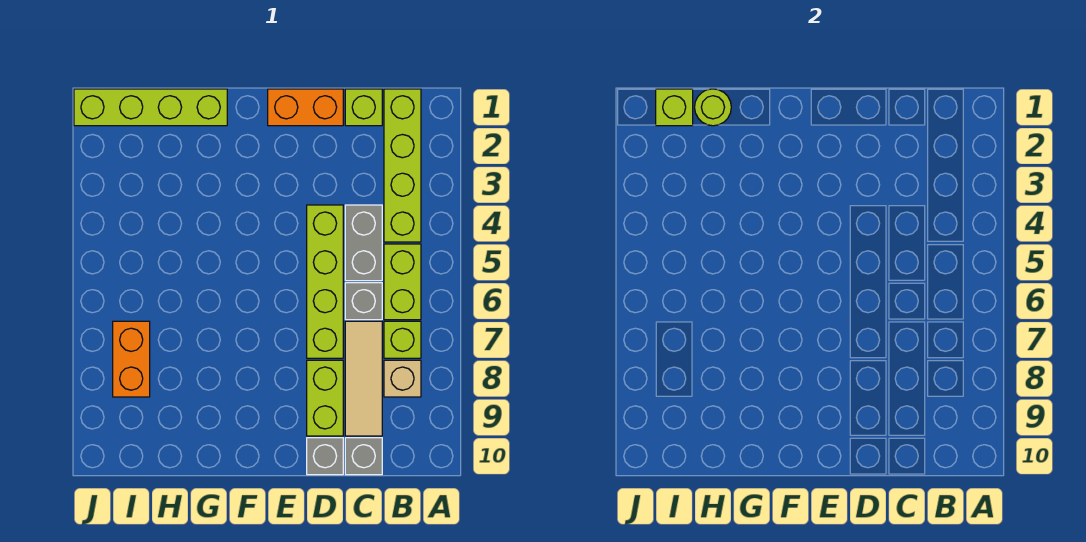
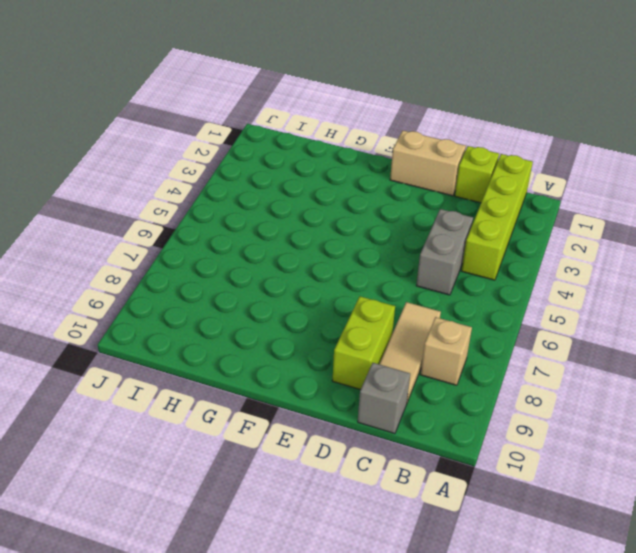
tan brick D1:E1 level 1 -> orange brick D1:E1 level 1
none -> lime brick B5:B6 level 1
none -> lime brick B7 level 1
none -> grey brick C6 level 1

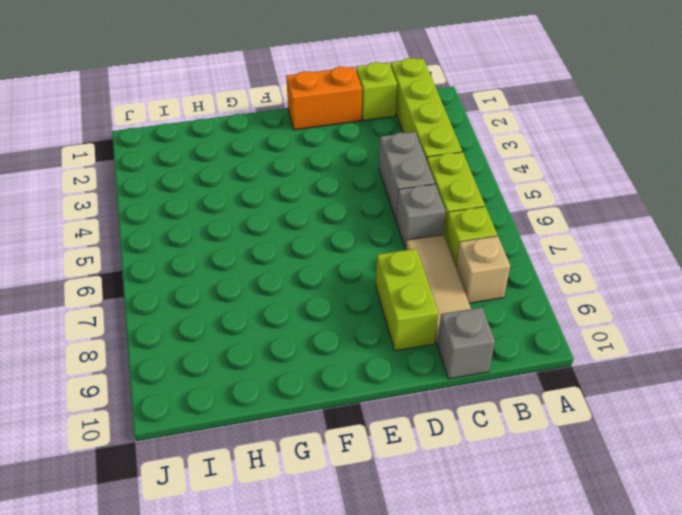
none -> lime brick D4:D7 level 1
none -> grey brick D10 level 1
none -> lime brick G1:J1 level 1

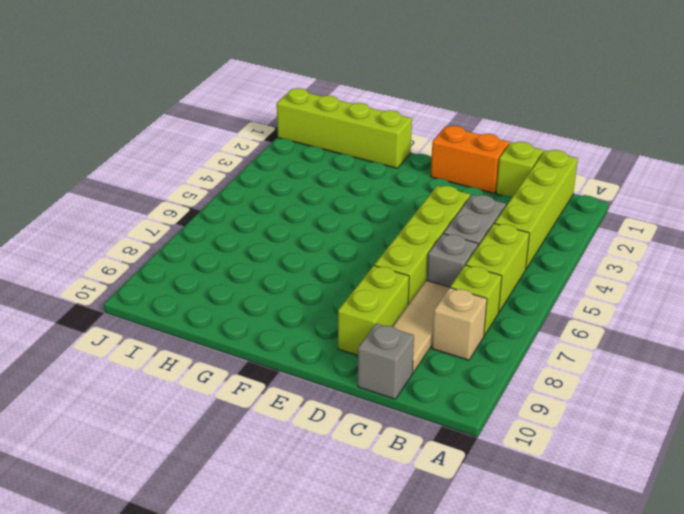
none -> grey brick D10 level 1
none -> orange brick I7:I8 level 1
none -> lime round brick H1 level 2

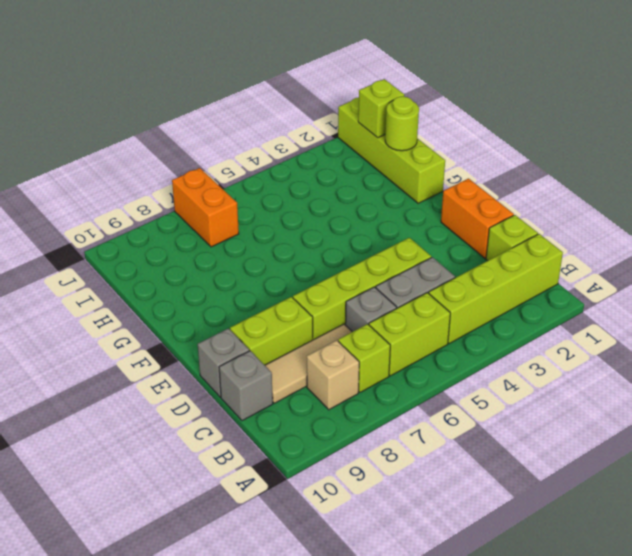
orange brick I7:J7 level 1 -> orange brick I7:I8 level 1

